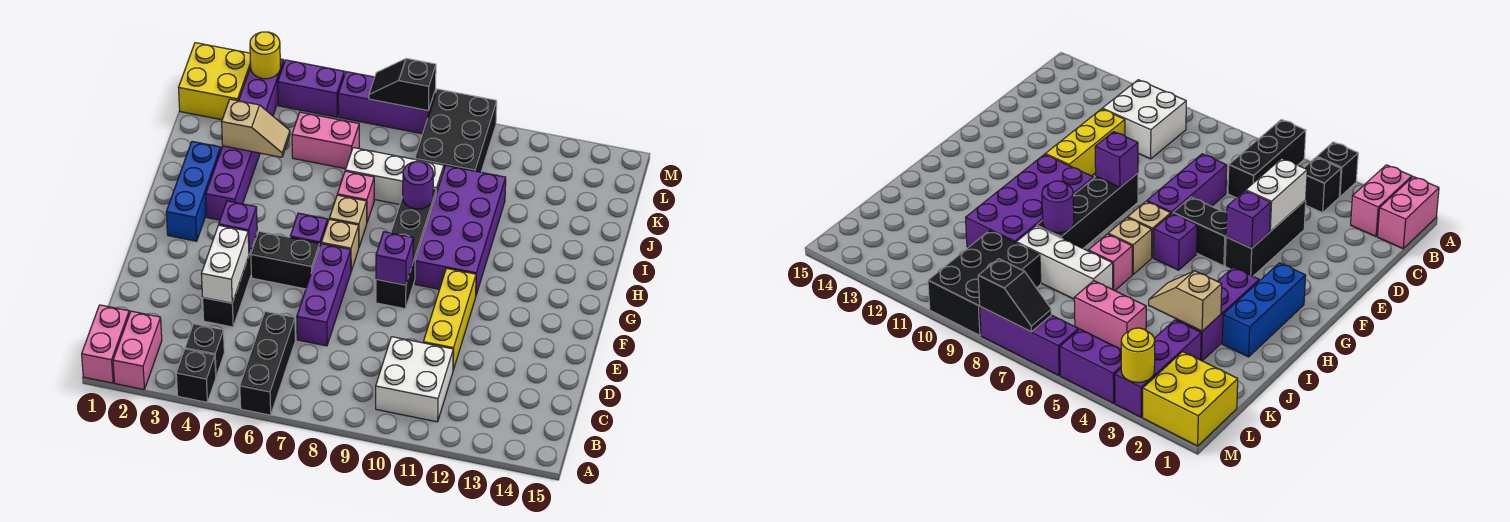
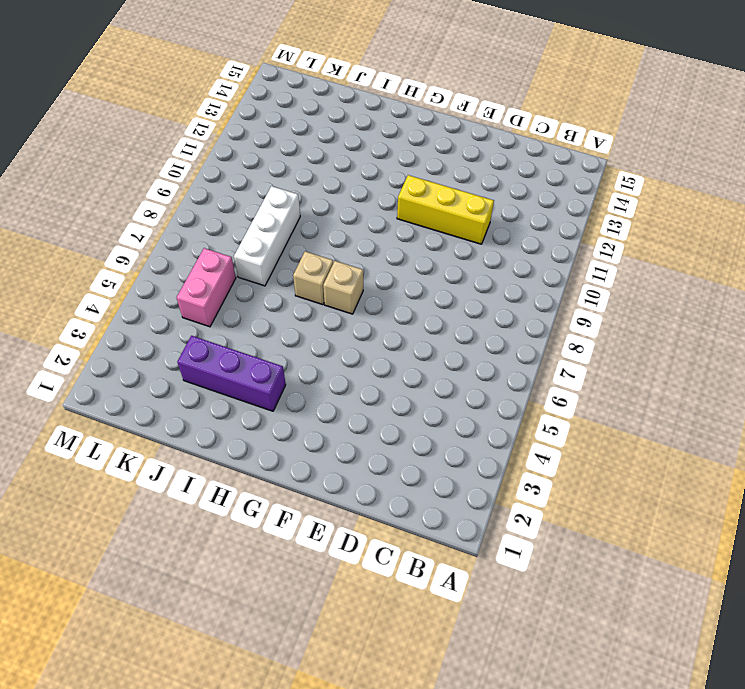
none -> pink brick A1:B1 level 1
none -> pink brick A2:B2 level 1
none -> black brick A4 level 1
none -> black brick A6:C6 level 1

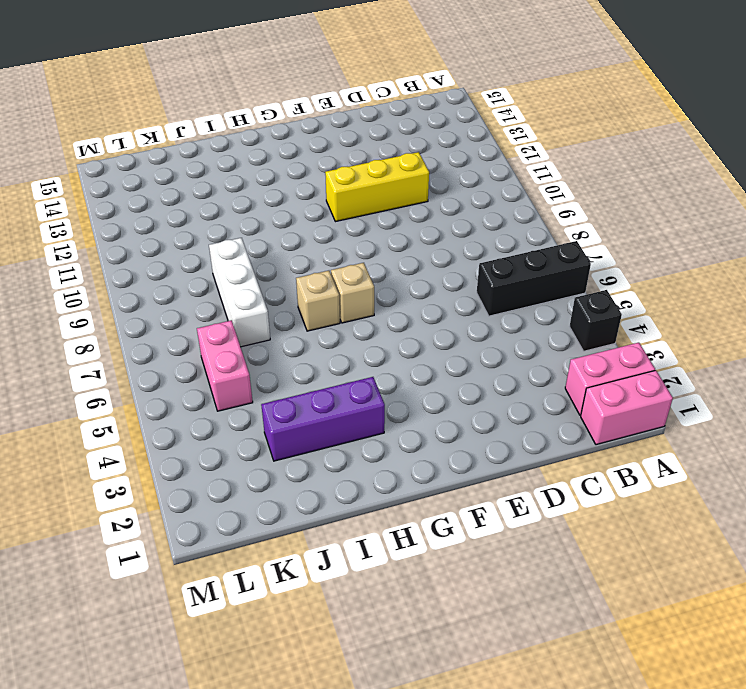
none -> black brick B4 level 1
none -> white brick B10:C11 level 1
none -> black brick D4:F4 level 1
none -> purple brick D7:F7 level 1

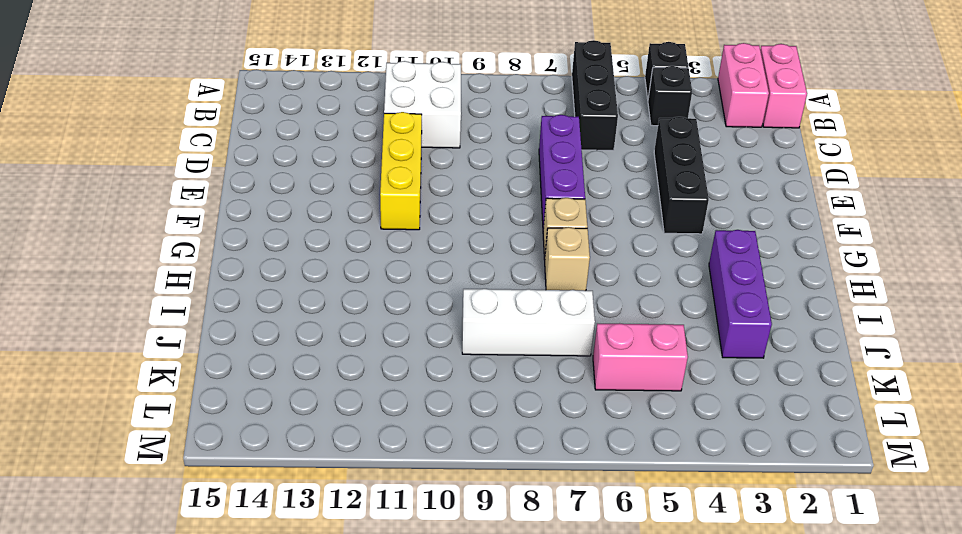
none -> black brick F5:F6 level 1
none -> black brick F9:I9 level 1
none -> blue brick G2:I2 level 1
none -> purple brick G6 level 1

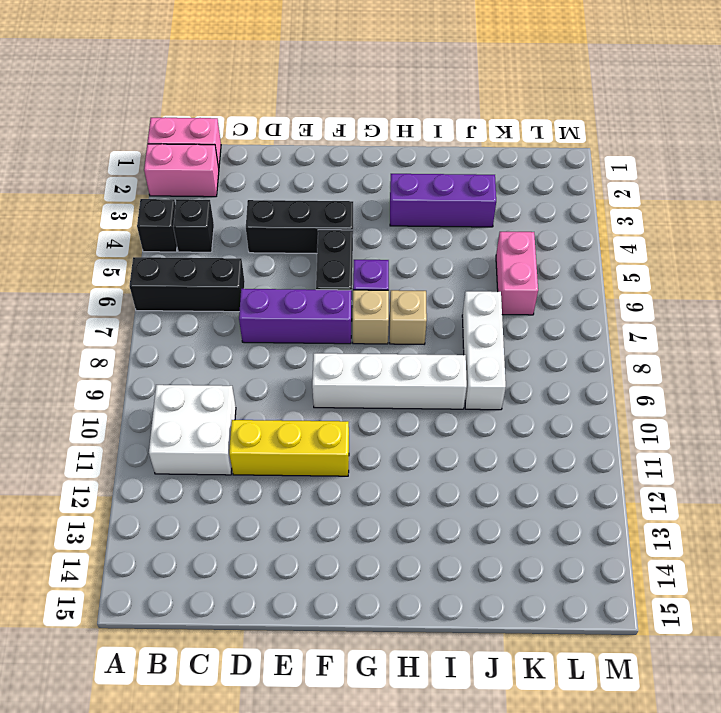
white brick F9:I9 level 1 -> black brick F9:I9 level 1
none -> blue brick G2:I2 level 1
none -> purple brick G10:J11 level 1
none -> pink brick I7 level 1
none -> purple brick K3:M3 level 1

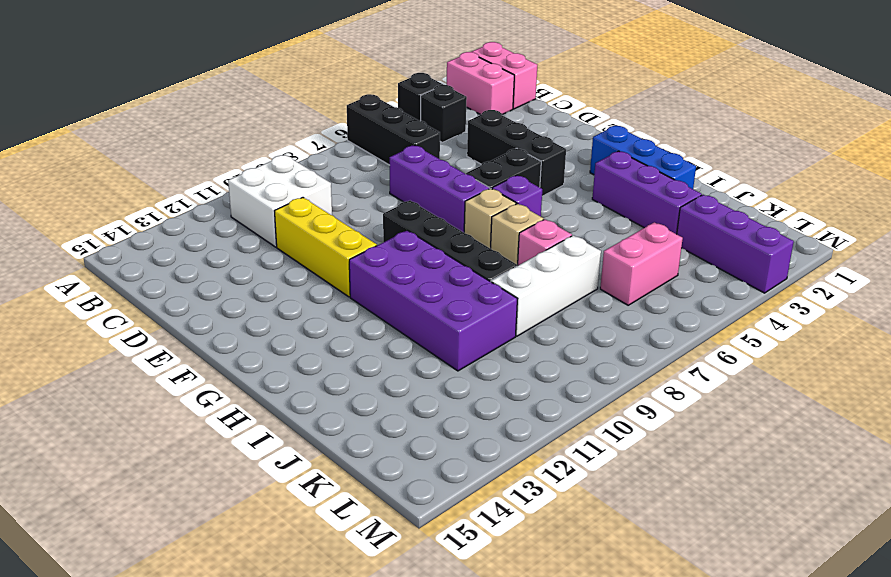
none -> black brick K9:M10 level 1
none -> yellow brick L1:M2 level 1
none -> purple brick M4:M5 level 1
none -> purple brick M6:M8 level 1

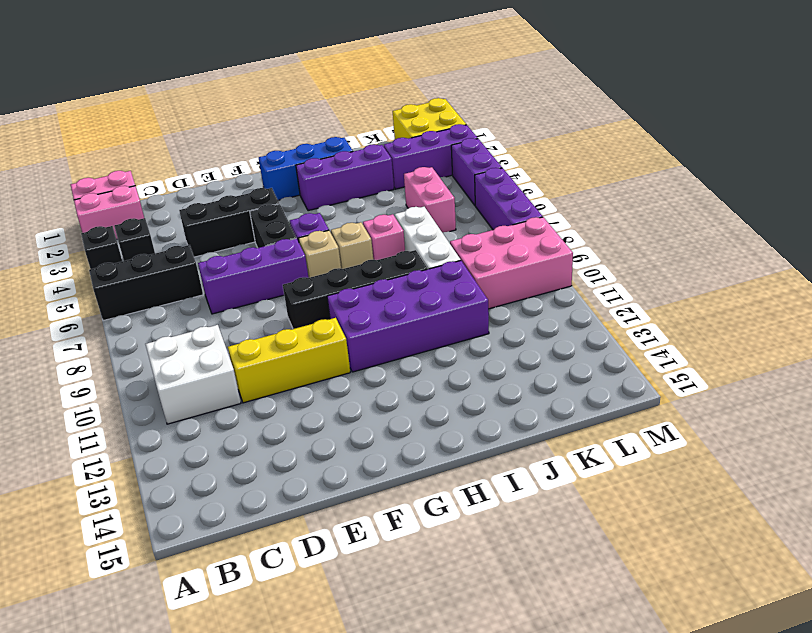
pink brick K9:M10 level 1 -> black brick K9:M10 level 1
none -> white brick D4:E4 level 2
none -> purple brick F4 level 2
none -> purple brick F9 level 2
none -> purple round brick I9 level 2

